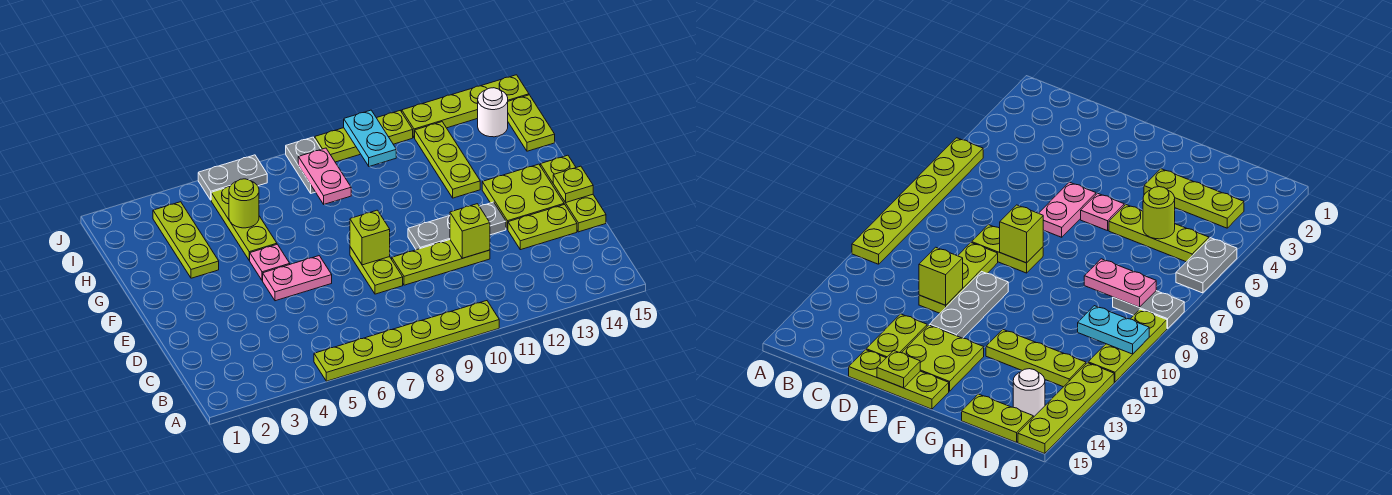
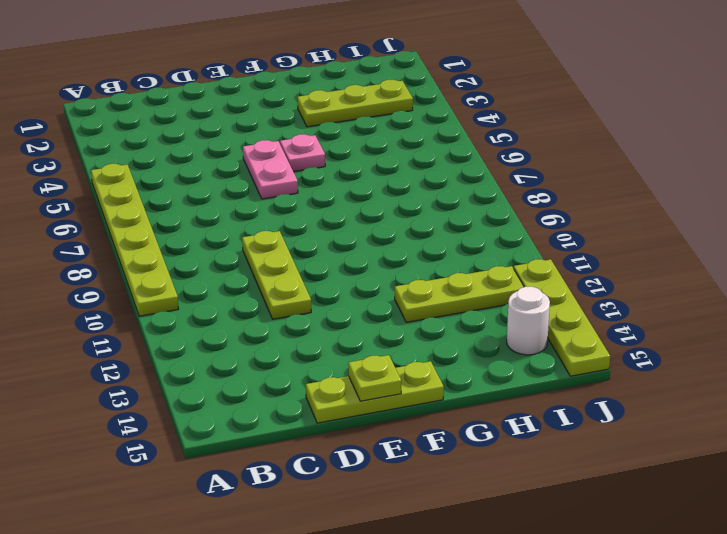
none -> lime plate D8:E8 level 1
none -> lime plate D13:D14 level 1
none -> grey plate E10:E12 level 1

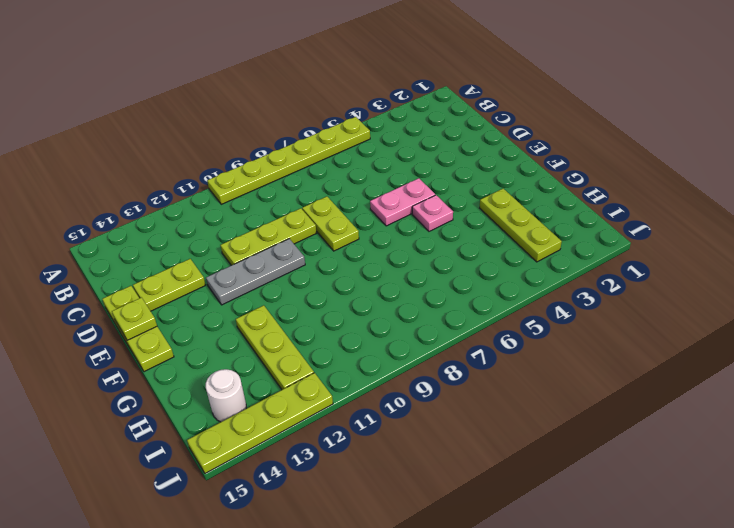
none -> lime plate E13:F14 level 1
none -> lime plate G5:I5 level 1
none -> lime plate H15:I15 level 1

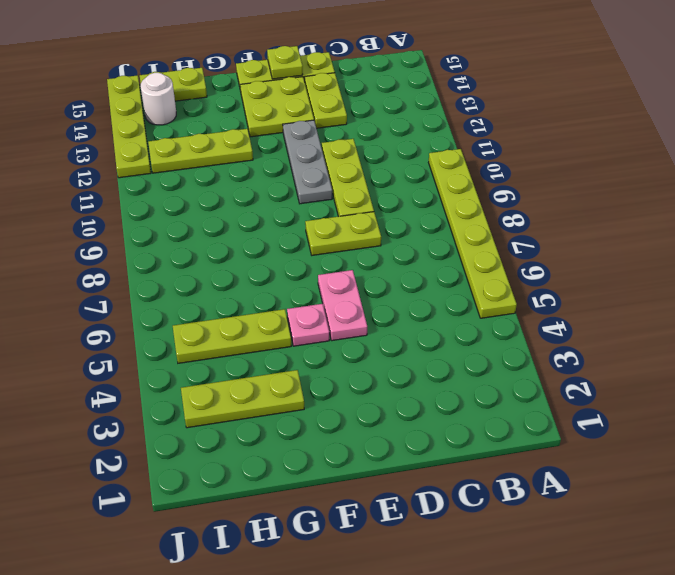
none -> grey plate I8:J8 level 1
none -> grey plate J5:J6 level 1
none -> lime plate J9:J11 level 1

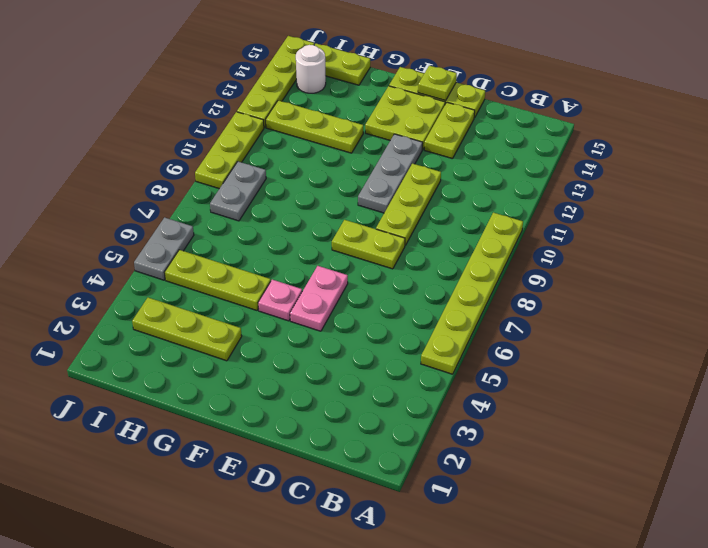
grey plate I8:I9 level 1 -> grey plate I8:J8 level 1
none -> lime brick D11 level 2
none -> lime brick E8 level 2
none -> lime round brick H5 level 2

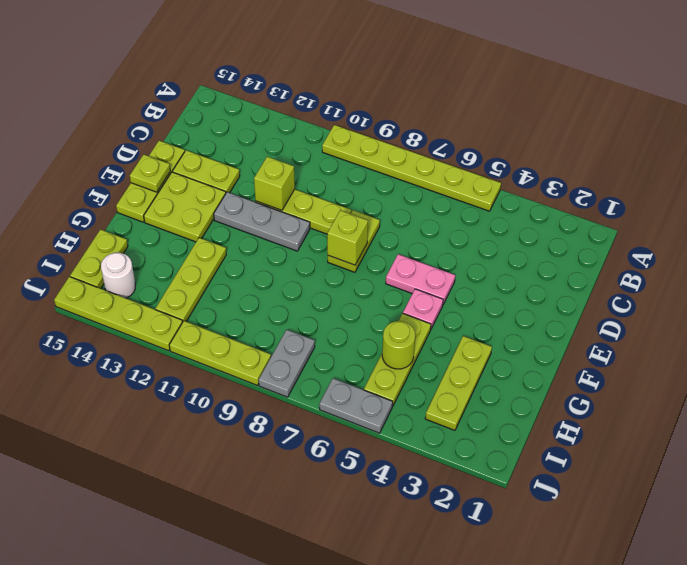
none -> pink plate H8:I8 level 2
none -> cyan plate I10:J10 level 2

